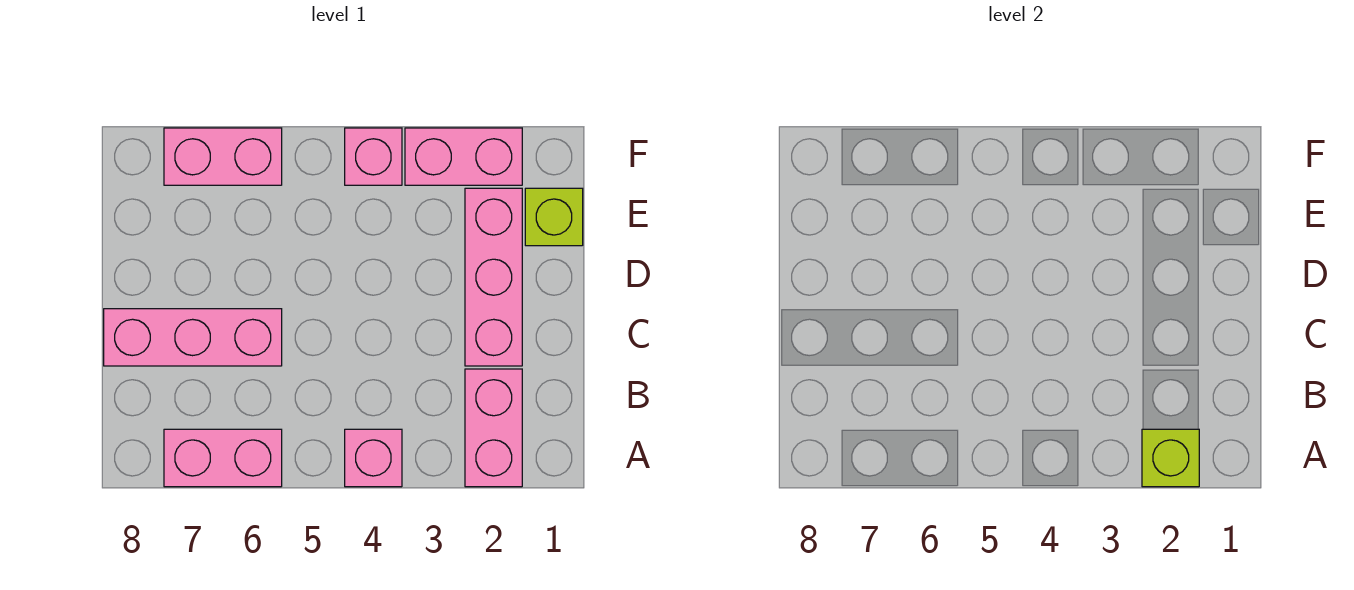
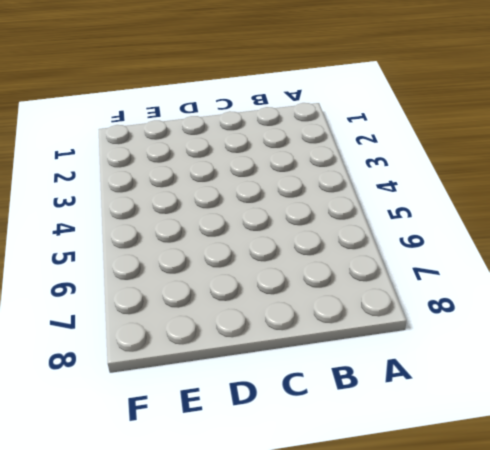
none -> pink brick A2:B2 level 1
none -> pink brick A4 level 1

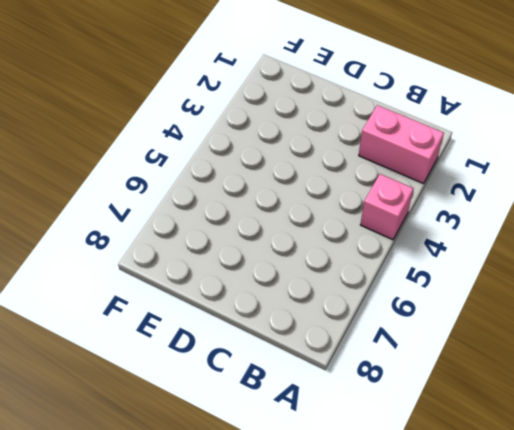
none -> pink brick A6:A7 level 1
none -> pink brick C2:E2 level 1

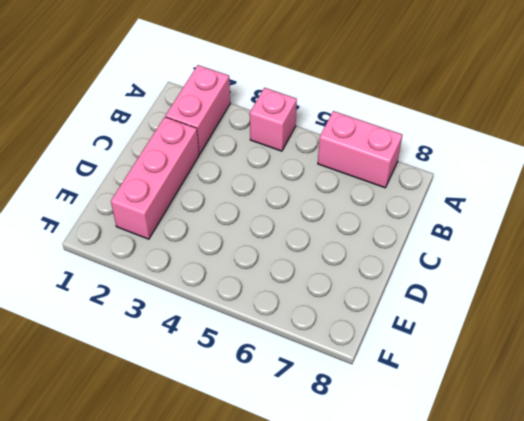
none -> pink brick C6:C8 level 1
none -> lime brick E1 level 1

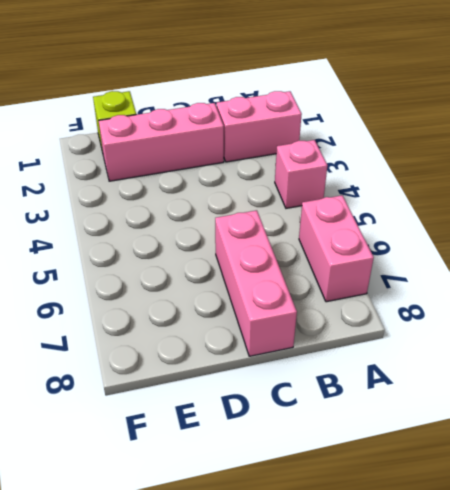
none -> pink brick F2:F3 level 1
none -> pink brick F4 level 1

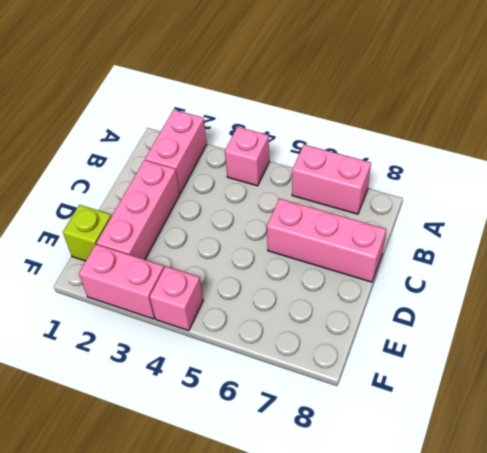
none -> pink brick F6:F7 level 1
none -> lime brick A2 level 2

